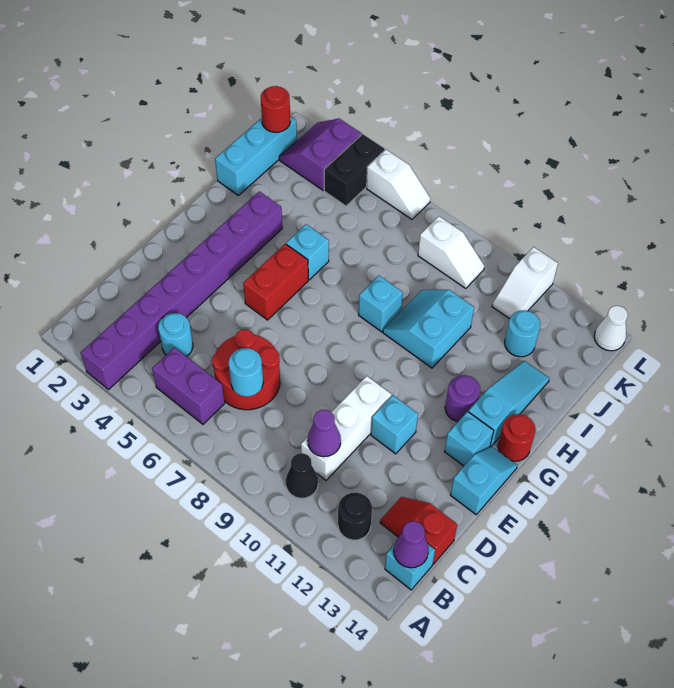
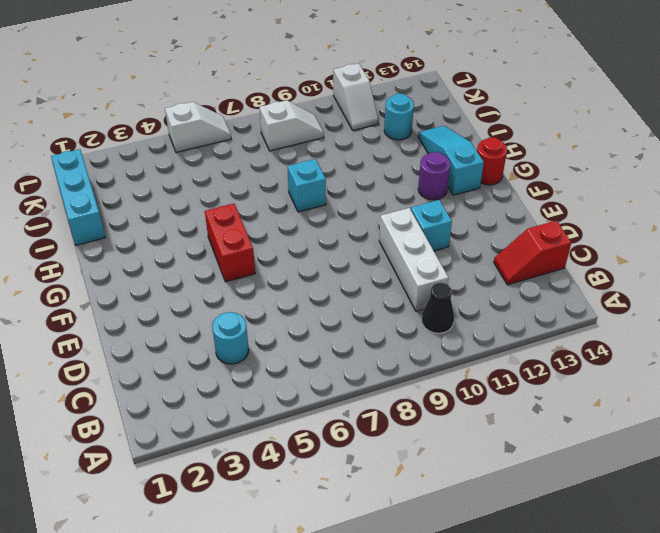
none -> purple brick A3:H3 level 1
none -> purple brick B5:B6 level 1
none -> black round brick B12 level 1
none -> cyan brick B14 level 1

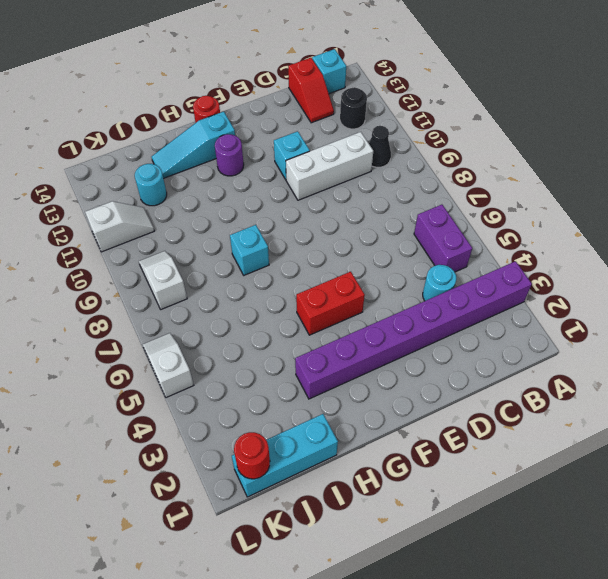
none -> red round brick C6:D7 level 1
none -> cyan slope E14:F14 level 1 top E
none -> cyan brick F13 level 1
none -> cyan brick H5 level 1

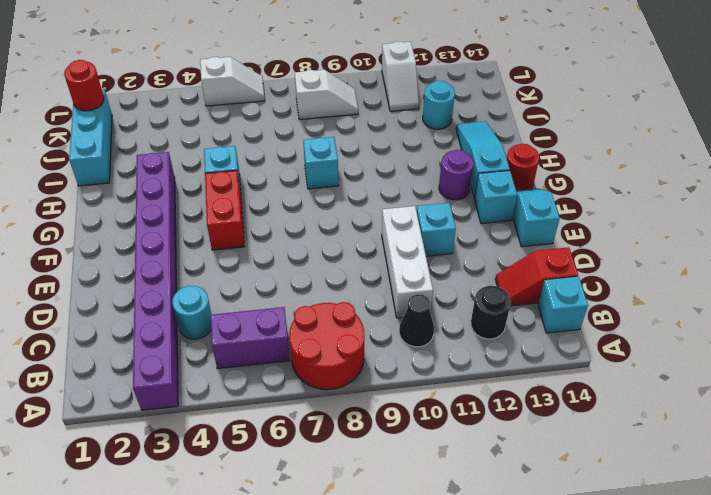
red round brick A7:B8 level 1 -> red round brick C6:D7 level 1
none -> cyan slope H9:I10 level 1 top 10
none -> purple slope K2:L3 level 1 top 3
none -> black brick K4:L4 level 1
none -> white cone L14 level 1

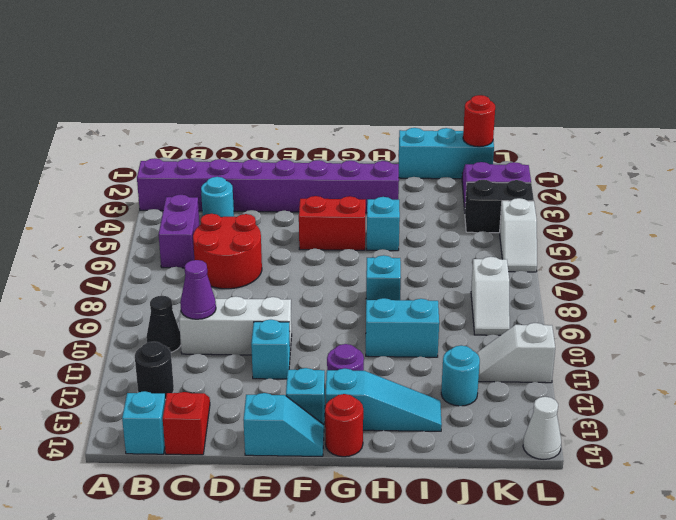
none -> purple cone B14 level 2
none -> cyan round brick C7 level 2

